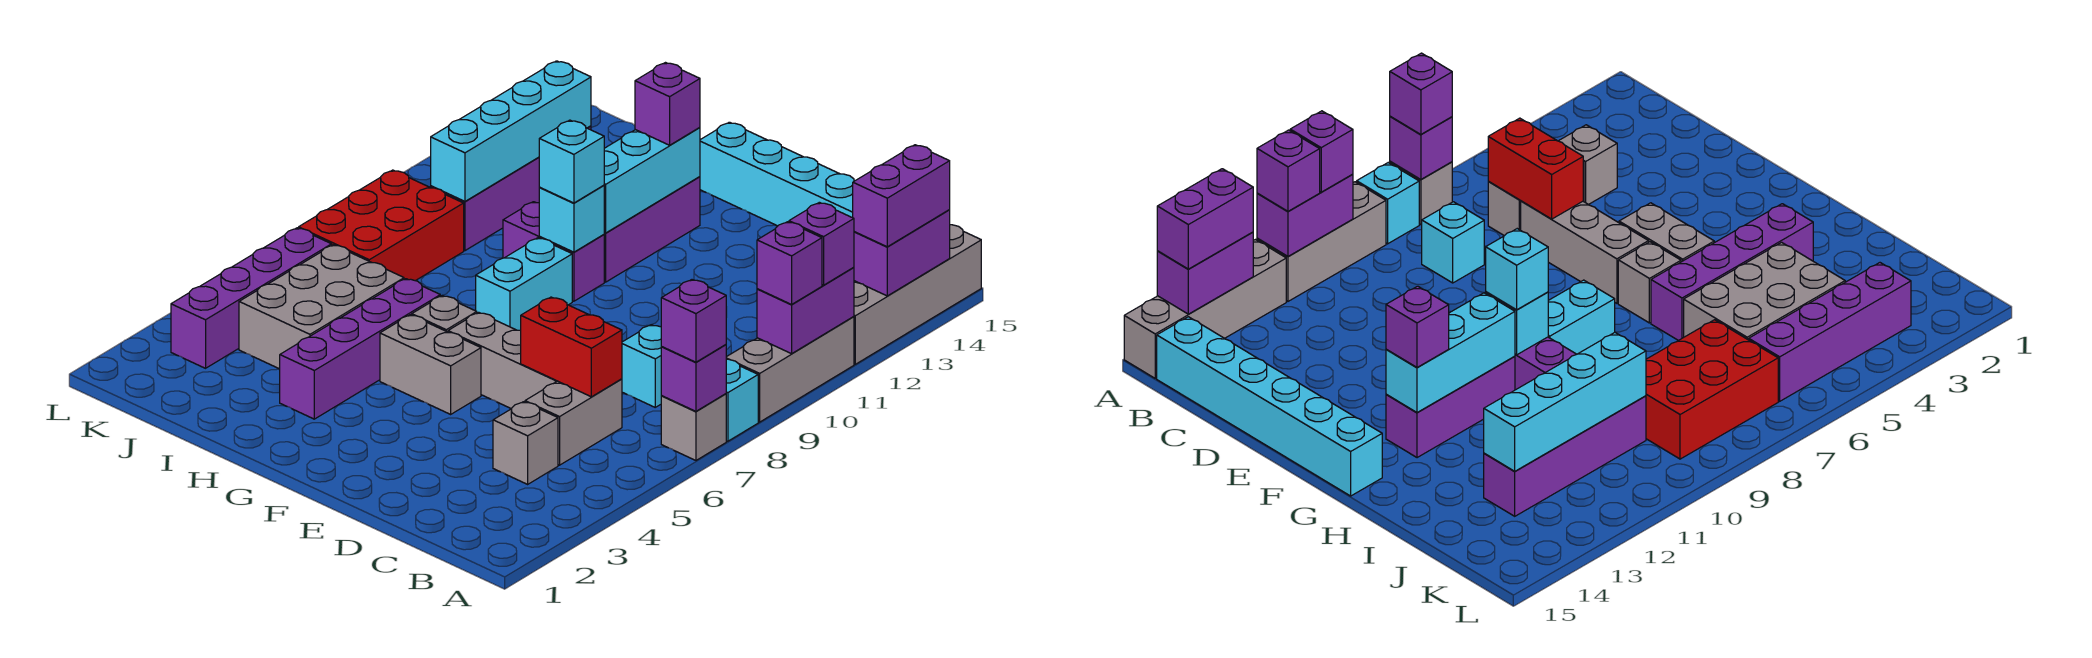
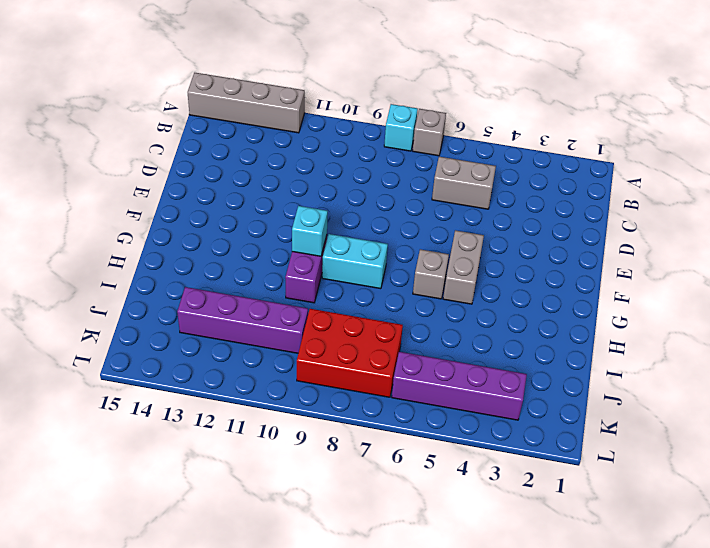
none -> grey brick A9:A11 level 1
none -> cyan brick B15:G15 level 1
none -> grey brick C4 level 1
none -> cyan brick C8 level 1

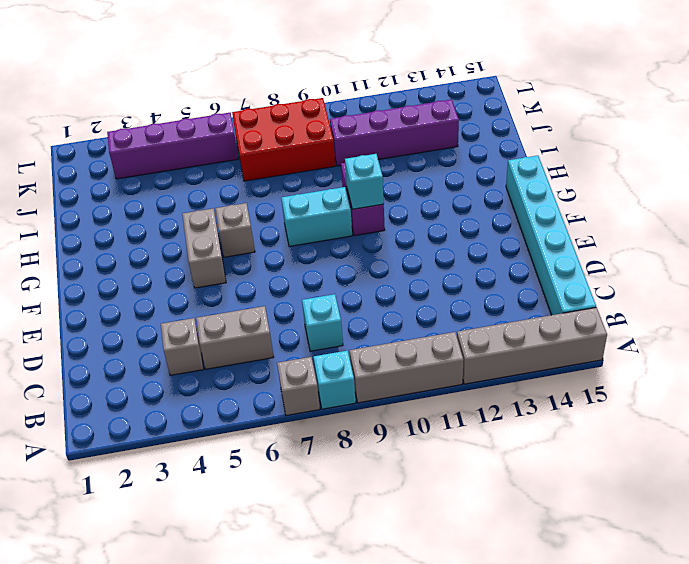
none -> grey brick D6:F6 level 1
none -> purple brick G11:G13 level 1
none -> purple brick H3:H6 level 1
none -> grey brick I4:J6 level 1

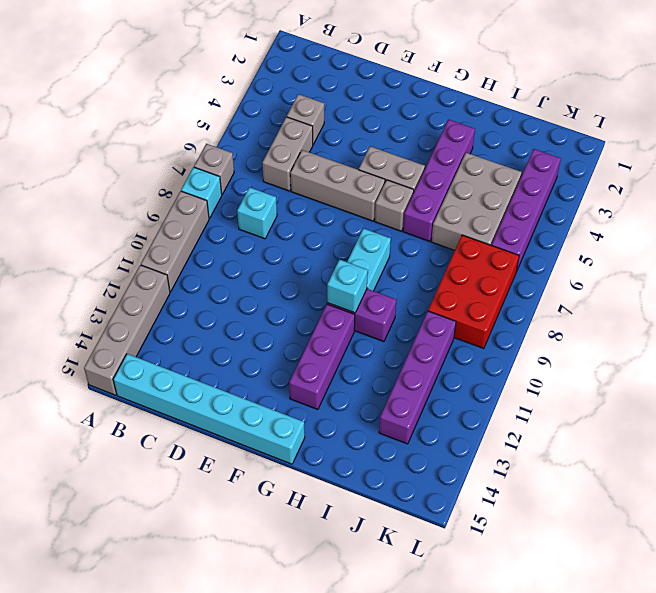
none -> purple brick A7 level 2
none -> purple brick A10:A11 level 2
none -> purple brick A13:A14 level 2
none -> red brick C6:D6 level 2

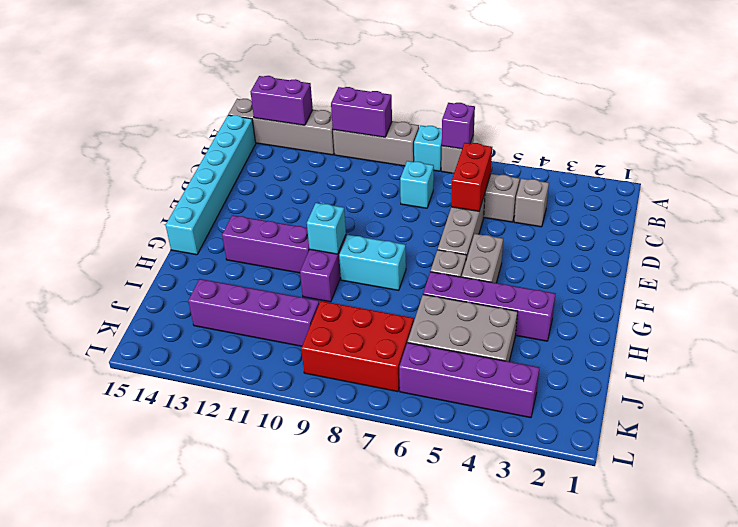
none -> cyan brick G11:G13 level 2
none -> cyan brick J10:J13 level 2
none -> purple brick A7 level 3
none -> purple brick A10 level 3

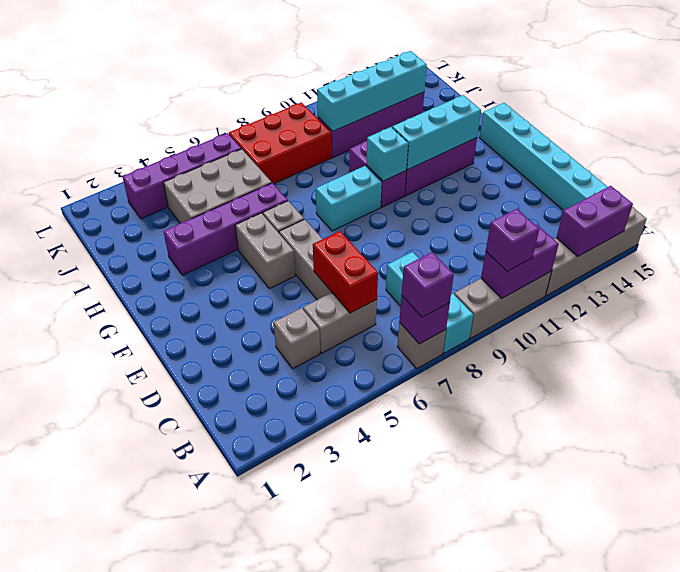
none -> purple brick A11 level 3
none -> purple brick A13:A14 level 3
none -> cyan brick G10 level 3
none -> purple brick G13 level 3

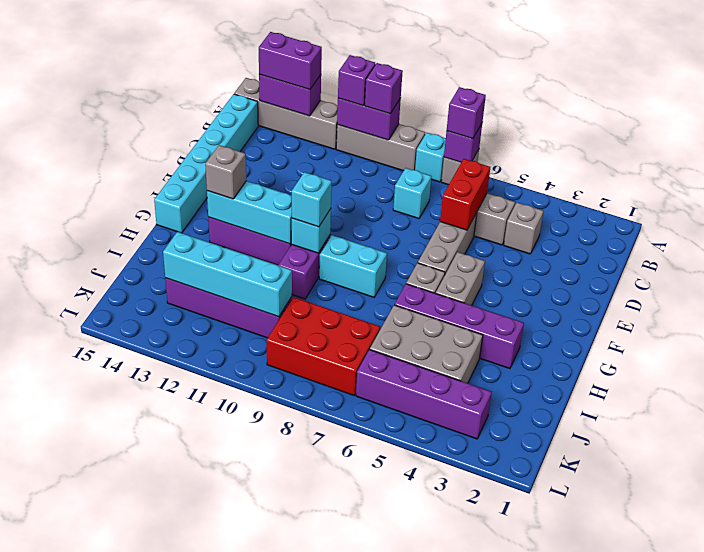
grey brick G13 level 3 -> purple brick G13 level 3

